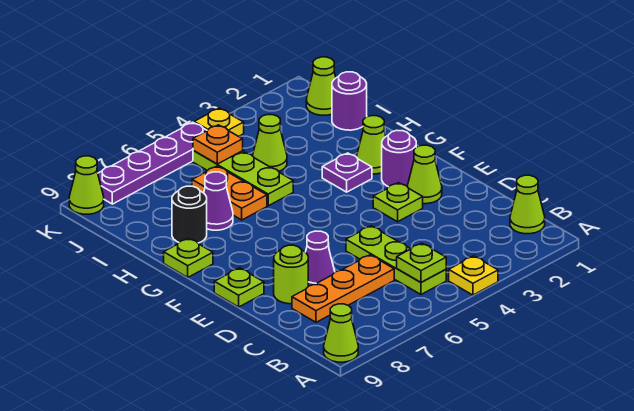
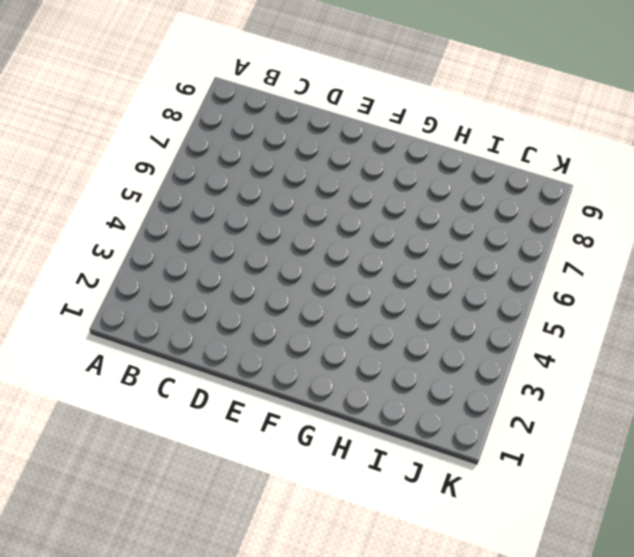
none -> yellow plate A4 level 1
none -> lime cone A9 level 1
none -> lime cone B1 level 1

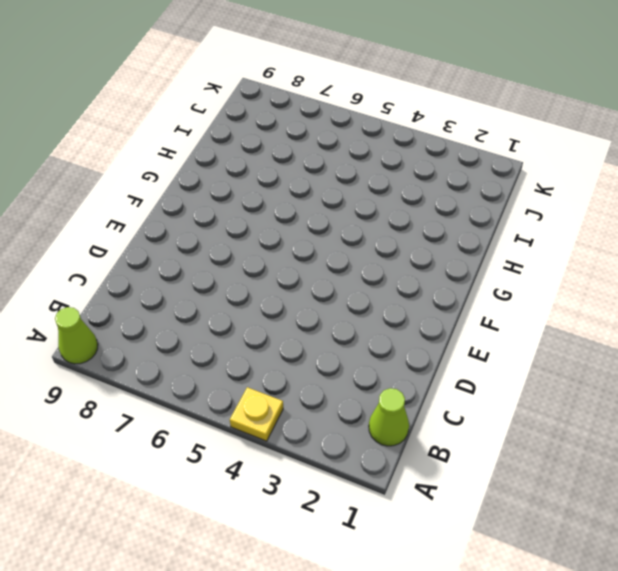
none -> lime plate B5:D5 level 1
none -> orange plate C6:C8 level 1
none -> purple cone D7 level 1

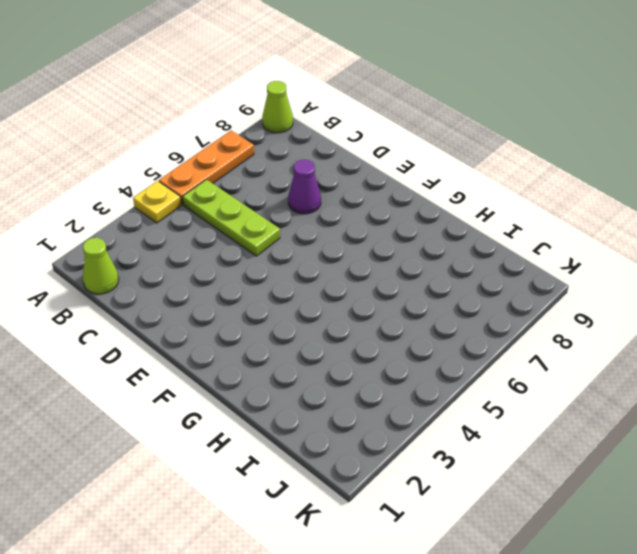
orange plate A5:A7 level 1 -> orange plate C6:C8 level 1
none -> lime round brick D8 level 1
none -> lime cone E2 level 1
none -> lime plate E3 level 1

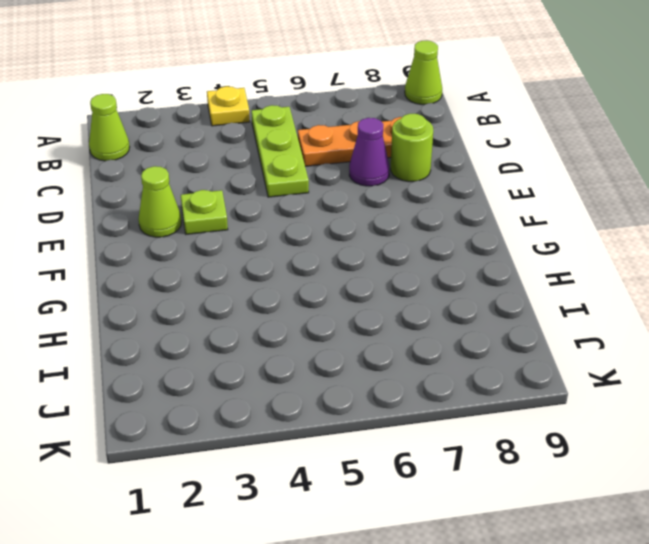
none -> lime plate E9 level 1
none -> purple round brick F2 level 1
none -> lime cone G2 level 1

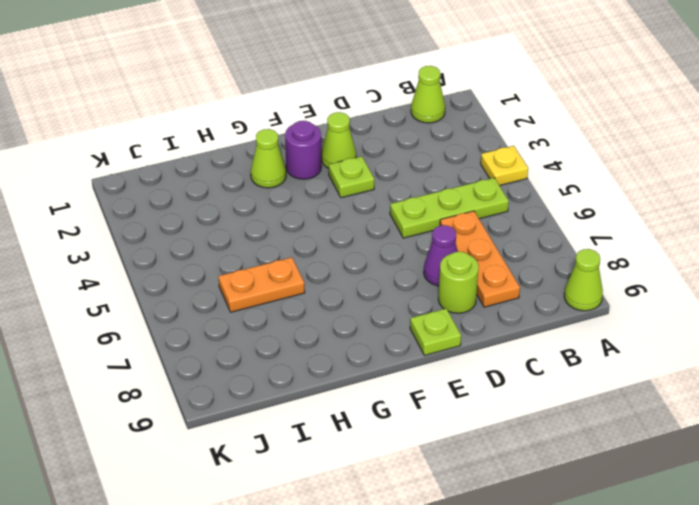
none -> purple plate G3 level 1
none -> lime plate G9 level 1
none -> lime plate H5:J5 level 1

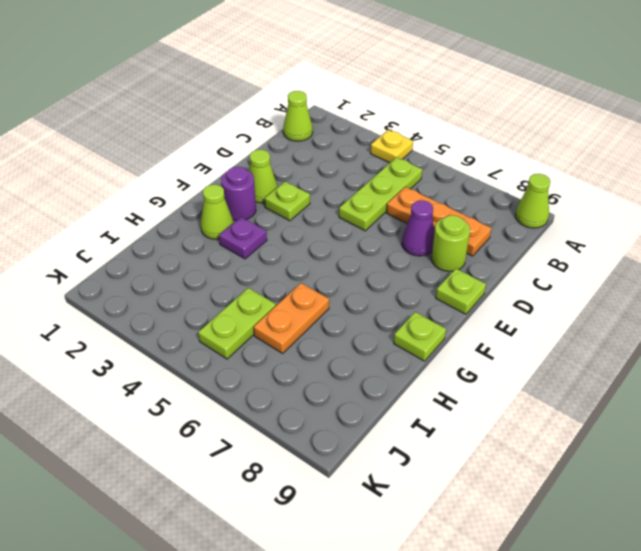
lime plate I5:J5 level 1 -> lime plate H5:J5 level 1
none -> purple cone H7 level 1
none -> black round brick H8 level 1
none -> purple round brick I1 level 1

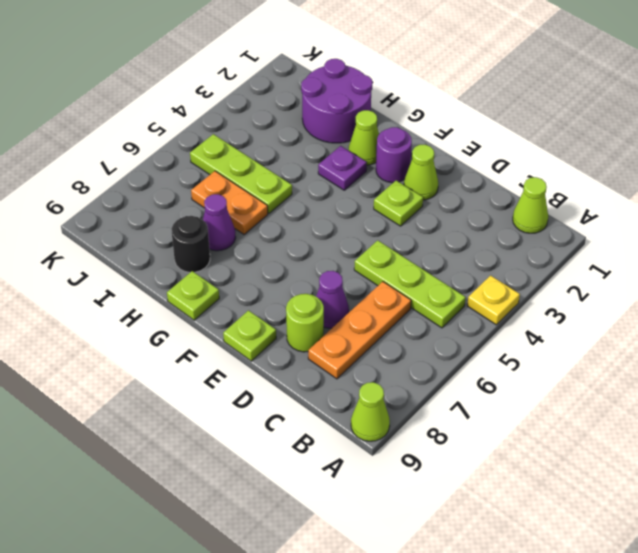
purple round brick H1:I2 level 1 -> purple round brick I1 level 1
none -> lime cone I4 level 1
none -> lime cone J1 level 1
none -> yellow plate K4 level 1

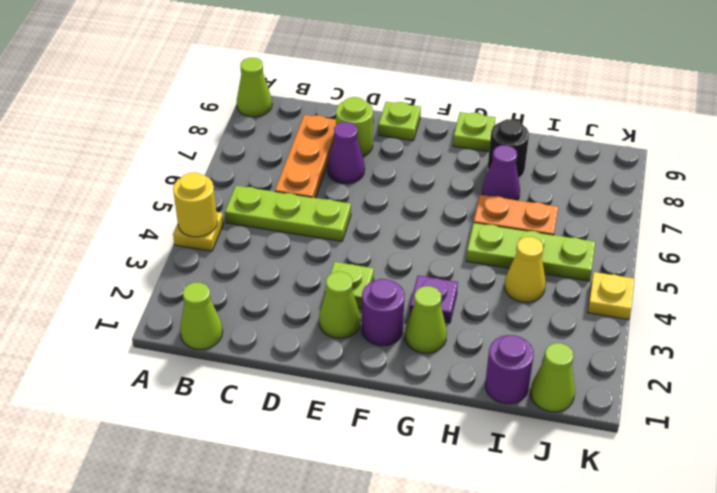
yellow round brick A4 level 2 -> none
yellow cone I4 level 1 -> lime cone I4 level 1
none -> purple plate K5:K8 level 1
none -> lime cone K9 level 1
none -> lime plate B5 level 2

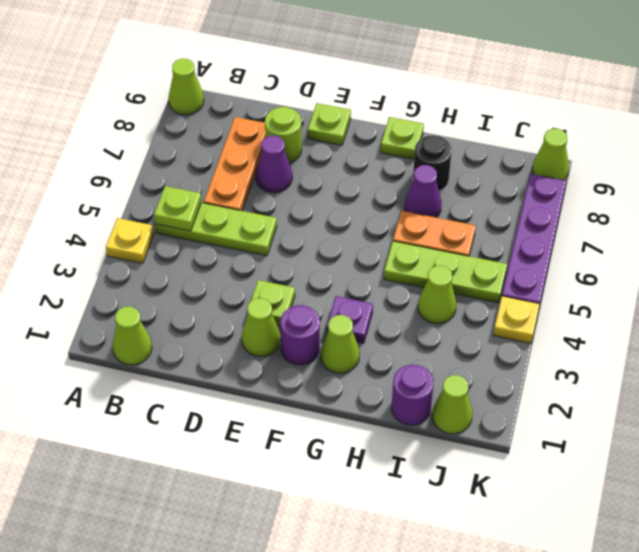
none -> orange plate J5 level 2

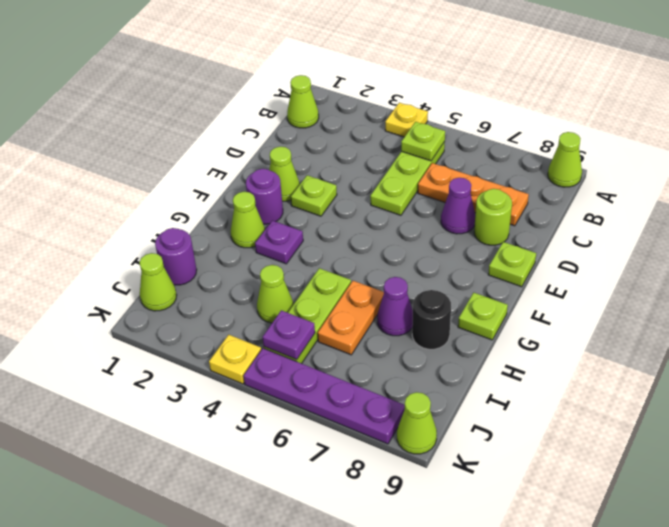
purple plate J5 level 2 -> orange plate J5 level 2

